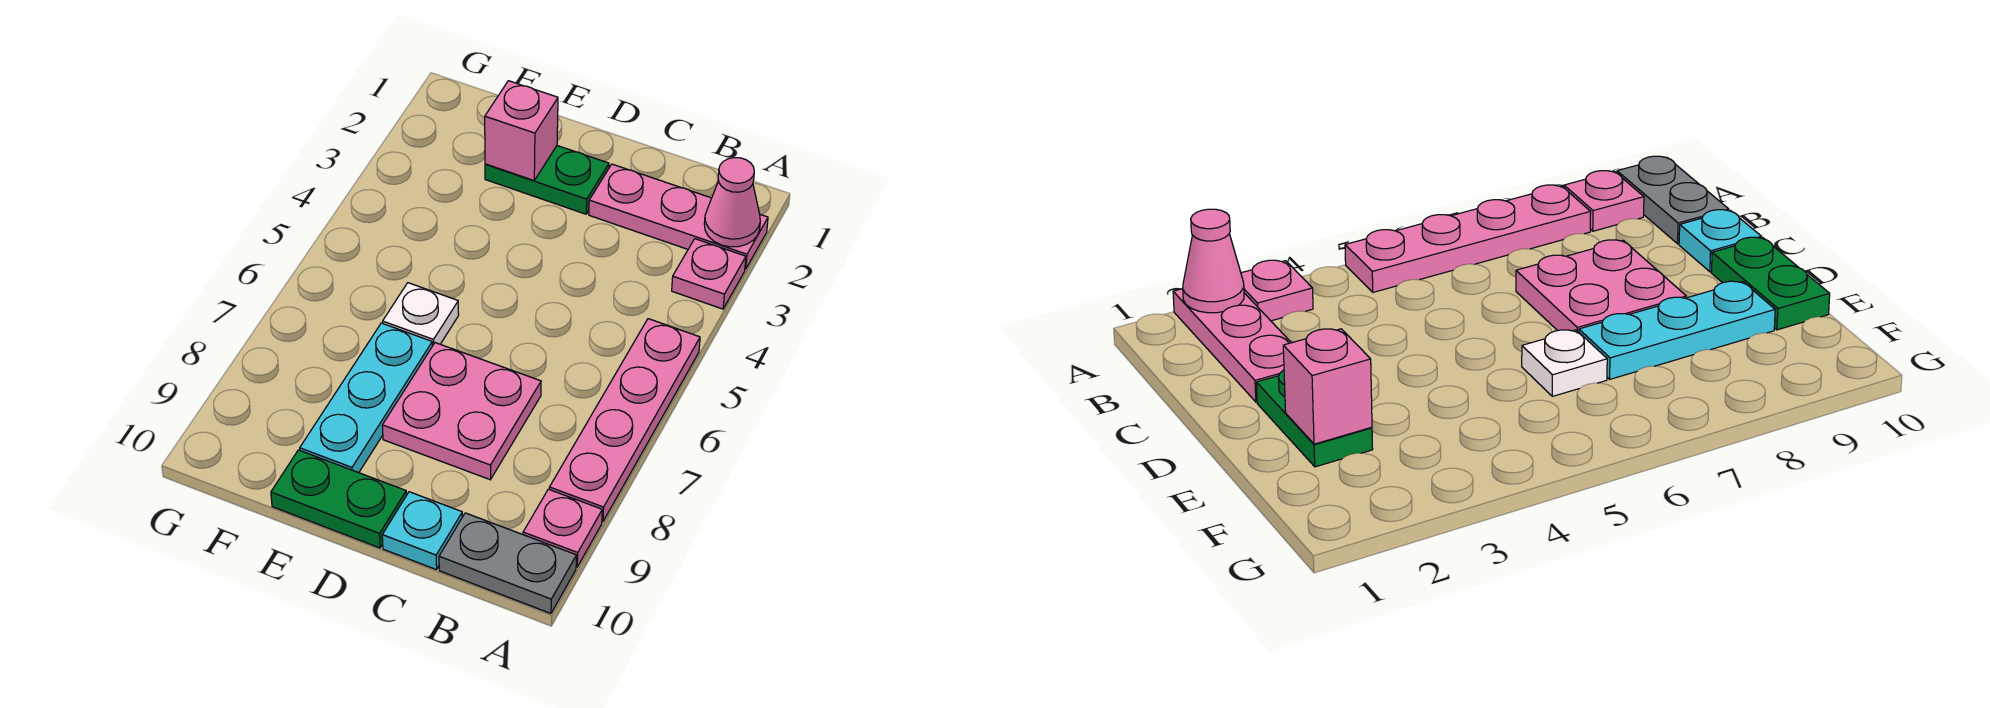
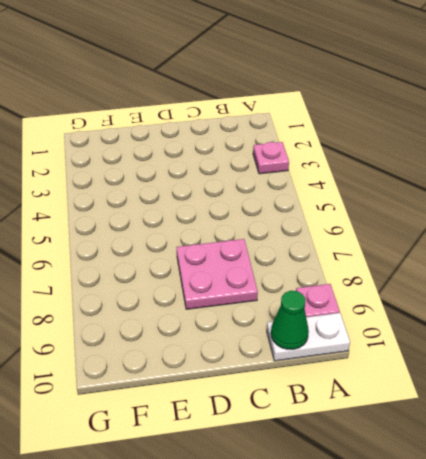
white plate A10:B10 level 1 -> grey plate A10:B10 level 1
green cone B10 level 2 -> none
none -> pink plate A2:C2 level 1
none -> pink plate A5:A8 level 1
none -> cyan plate C10 level 1

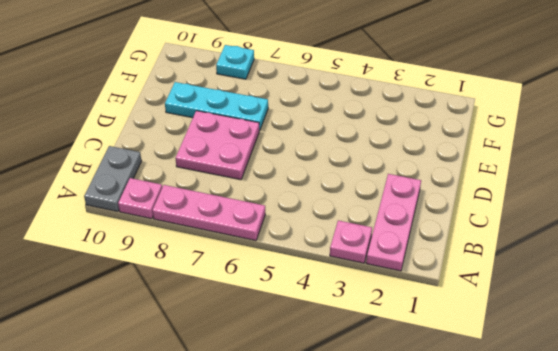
pink plate A6:A8 level 1 -> pink plate A5:A8 level 1
cyan plate G8 level 1 -> cyan plate C10 level 1
none -> green plate D2:E2 level 1
none -> green plate D10:E10 level 1
none -> white plate E6 level 1

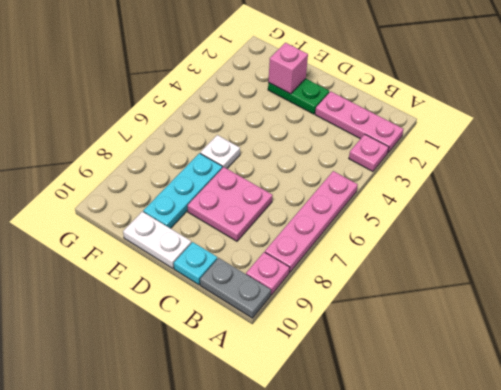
white plate D10:E10 level 1 -> green plate D10:E10 level 1
none -> pink cone A2 level 2

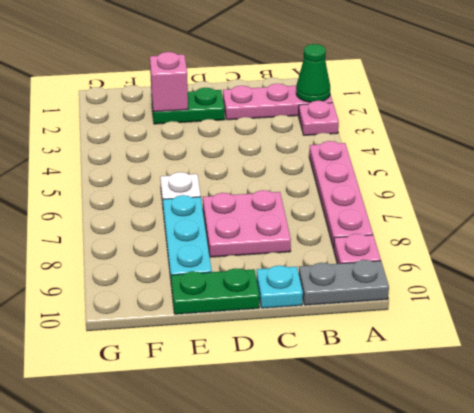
green cone A2 level 2 -> pink cone A2 level 2

